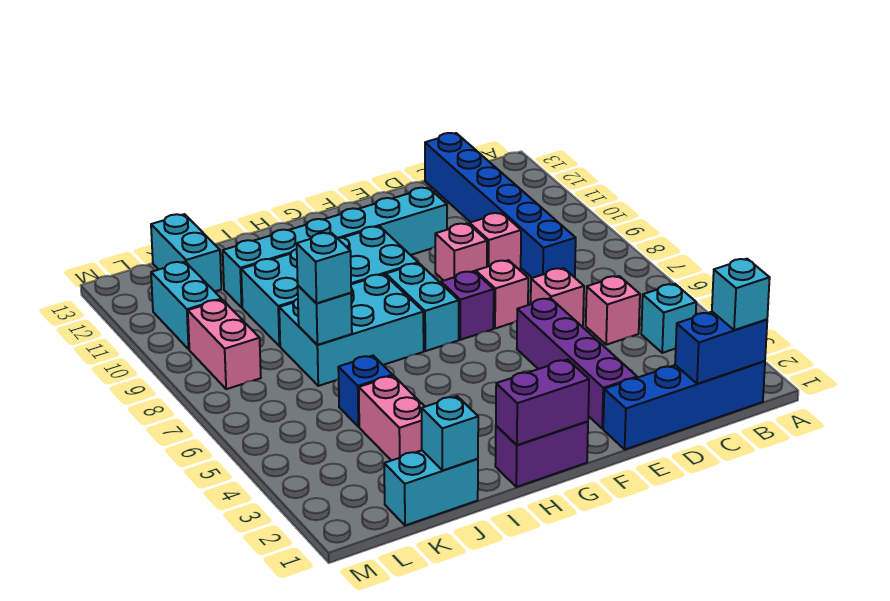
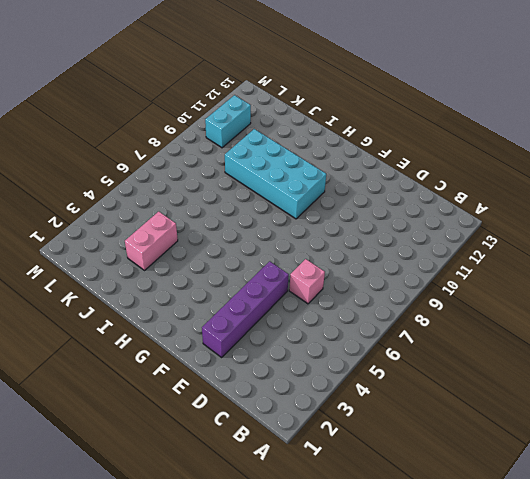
none -> blue brick B1:E1 level 1
none -> cyan brick B4 level 1
none -> pink brick C5 level 1

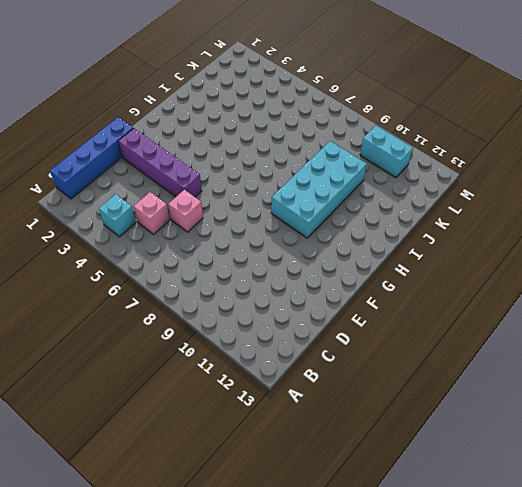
none -> blue brick C8:C13 level 1
none -> pink brick D9 level 1
none -> pink brick E7 level 1

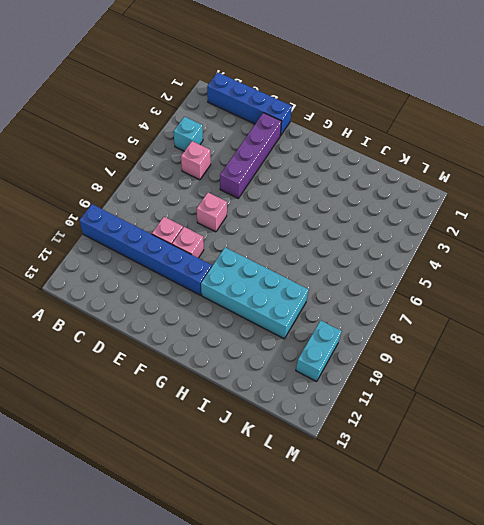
blue brick A10:F10 level 1 -> blue brick C8:C13 level 1
none -> pink brick D6 level 1
none -> cyan brick E11:J11 level 1
none -> purple brick F7 level 1

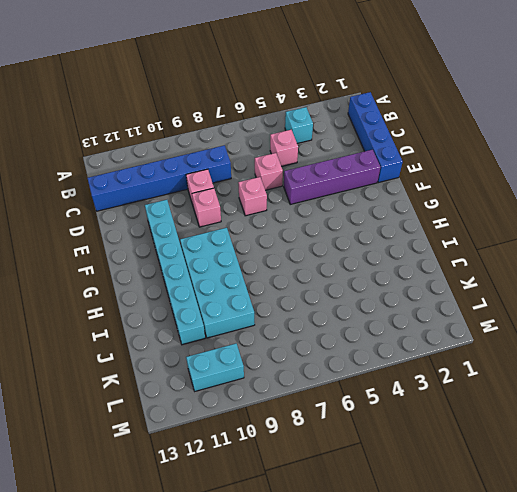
none -> purple brick F7 level 1
none -> purple brick G1:H1 level 1
none -> cyan brick G7:G8 level 1

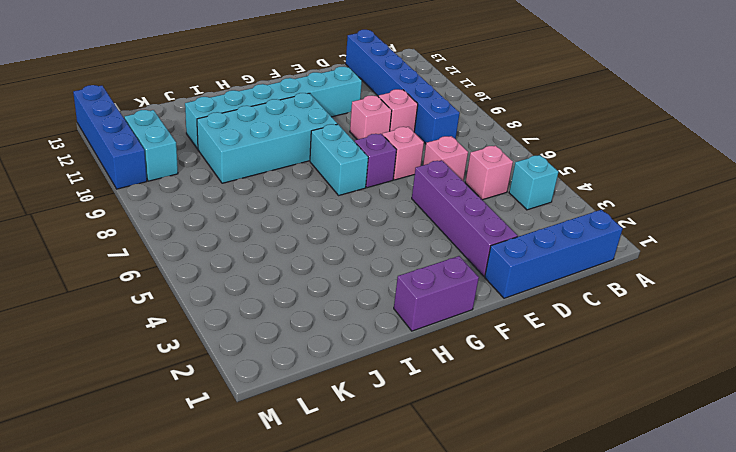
blue brick M10:M13 level 1 -> none
none -> cyan brick H7:J8 level 1
none -> cyan brick J1:K1 level 1
none -> pink brick J3:J4 level 1

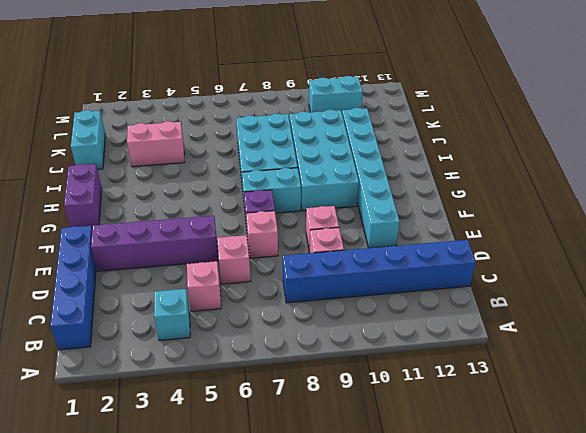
none -> blue brick J5 level 1
none -> cyan brick K12:K13 level 1
none -> pink brick L8:L9 level 1

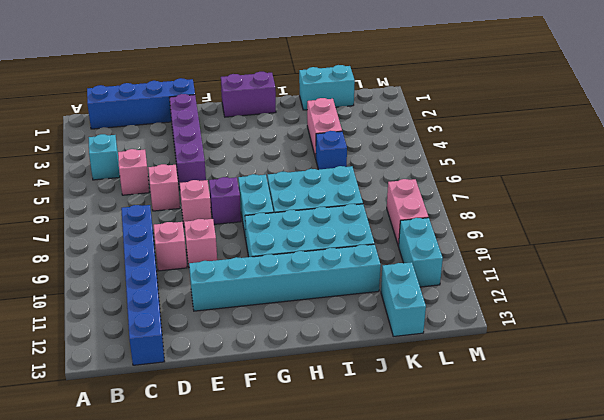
none -> blue brick B1:C1 level 2
none -> purple brick G1:H1 level 2
none -> cyan brick J1 level 2

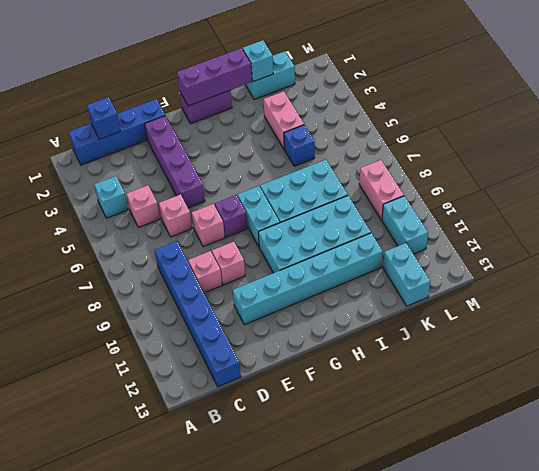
blue brick C1 level 2 -> blue brick B1:C1 level 2
purple brick G1:I1 level 2 -> purple brick G1:H1 level 2
none -> cyan brick J7 level 2
none -> cyan brick B1 level 3
none -> cyan brick J7 level 3

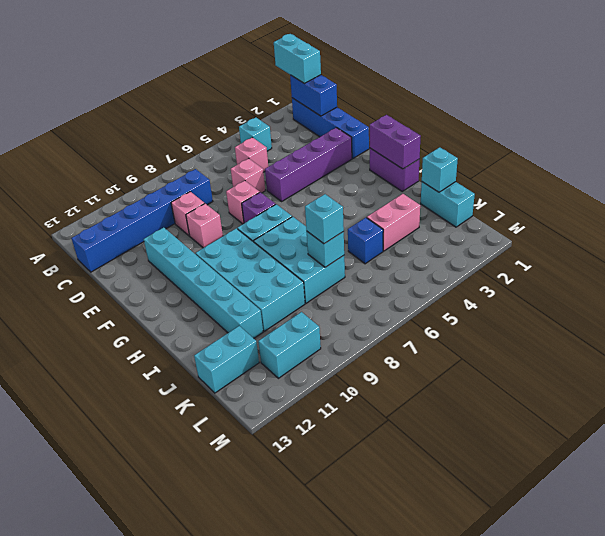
cyan brick A1:B1 level 3 -> cyan brick B1 level 3
none -> pink brick L8:L9 level 1

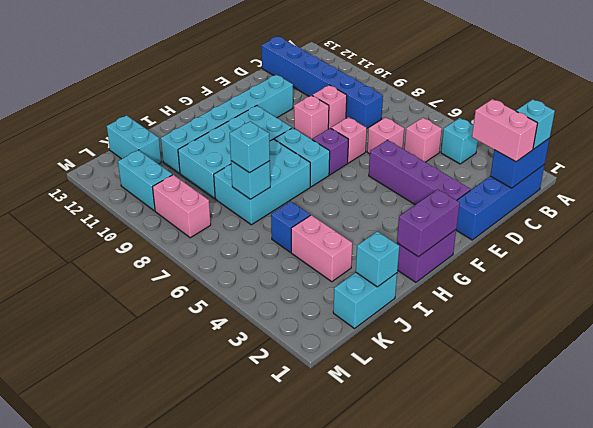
pink brick C1:C2 level 3 -> none

